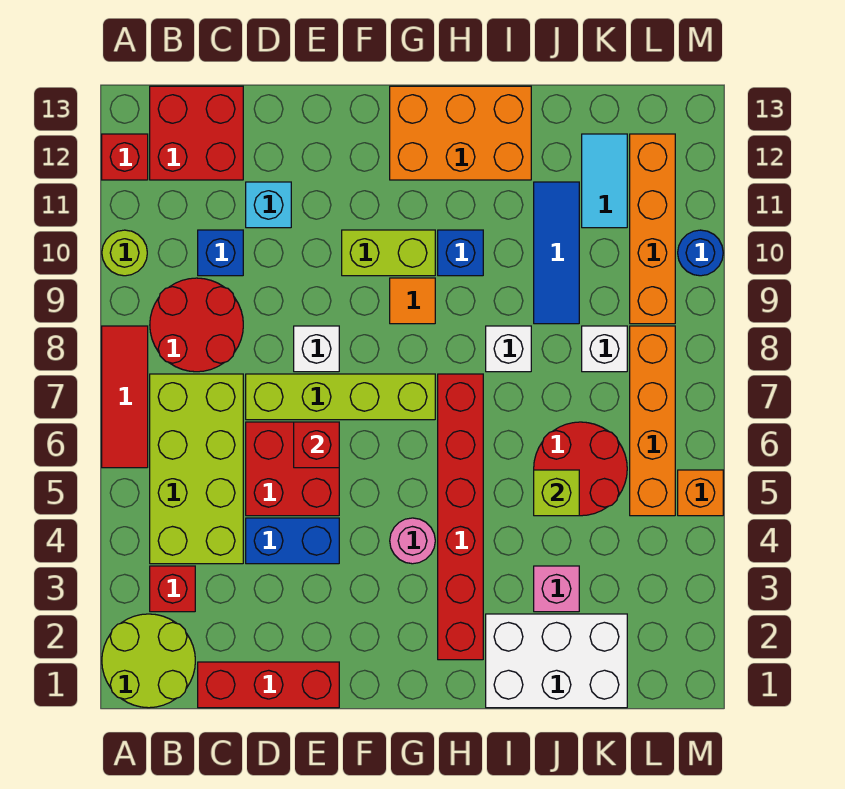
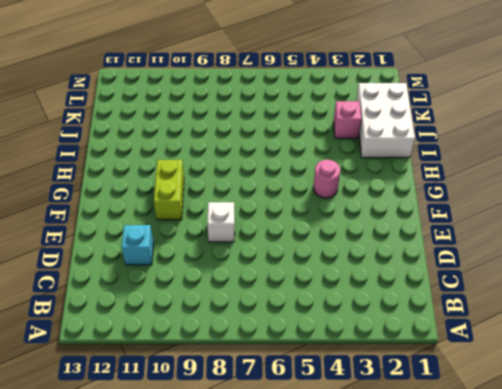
none -> lime round brick A1:B2 level 1
none -> red tile A6:A8 level 1
none -> lime round brick A10 level 1
none -> red brick A12 level 1

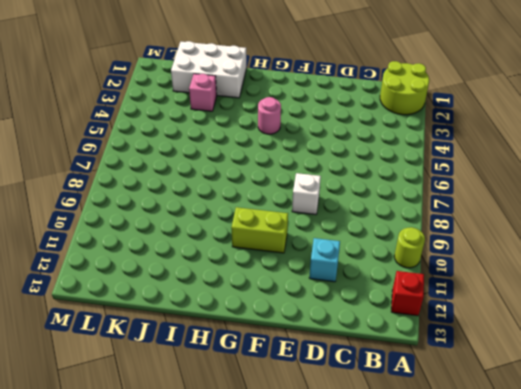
none -> red tile A6:A8 level 1
none -> red brick B3 level 1
none -> lime brick B4:C7 level 1
none -> red round brick B8:C9 level 1

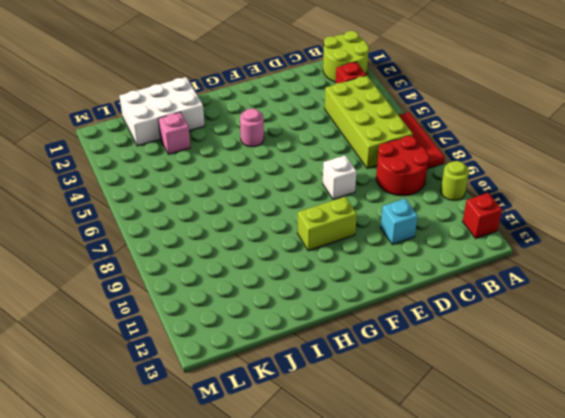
none -> red brick B12:C13 level 1
none -> red brick C1:E1 level 1
none -> blue brick C10 level 1
none -> blue brick D4:E4 level 1

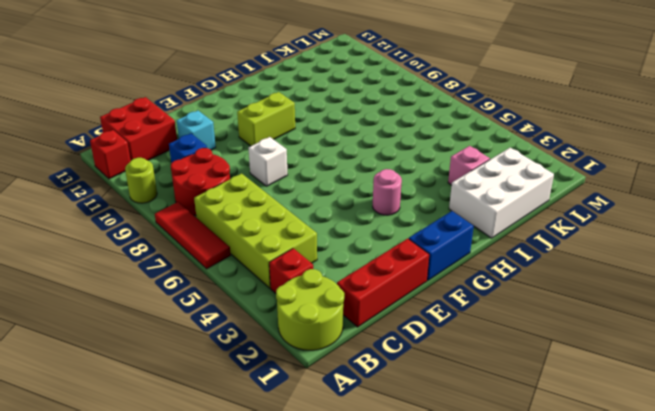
blue brick F1:G1 level 1 -> blue brick D4:E4 level 1
none -> red brick D5:E6 level 1
none -> lime brick D7:G7 level 1
none -> orange tile G9 level 1
none -> orange brick G12:I13 level 1

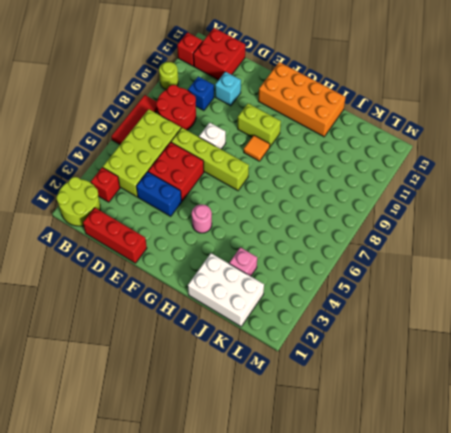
orange brick F12:I13 level 1 -> orange brick G12:I13 level 1
none -> red brick H2:H7 level 1
none -> blue brick H10 level 1
none -> white brick I8 level 1
none -> red round brick J5:K6 level 1

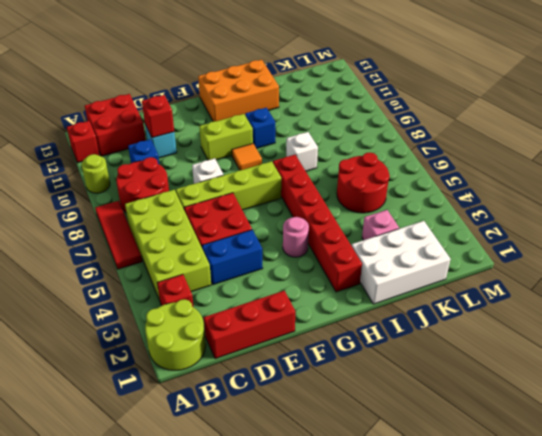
red brick D11 level 2 -> red brick E6 level 2
none -> blue tile J9:J11 level 1
none -> white brick K8 level 1
none -> cyan tile K11:K12 level 1
none -> orange brick L5:L8 level 1

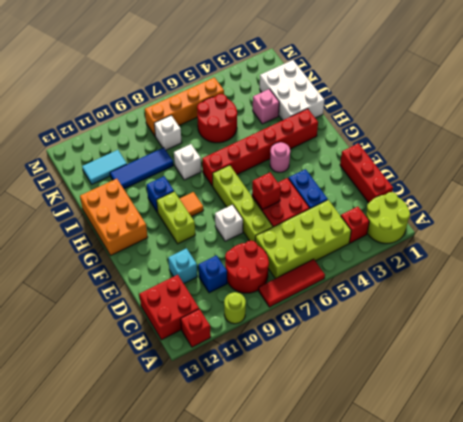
none -> orange brick L9:L12 level 1
none -> orange brick M5 level 1
none -> blue round brick M10 level 1
none -> lime brick J5 level 2

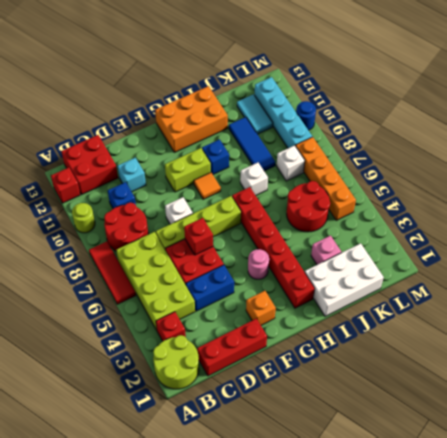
orange brick F2 level 1 -> orange brick M5 level 1
cyan brick L9:L12 level 1 -> orange brick L9:L12 level 1
none -> lime brick J5 level 2

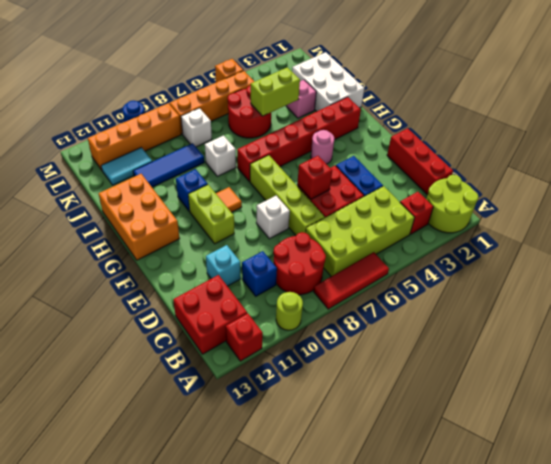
lime brick J4:J5 level 2 -> lime brick J5 level 2

